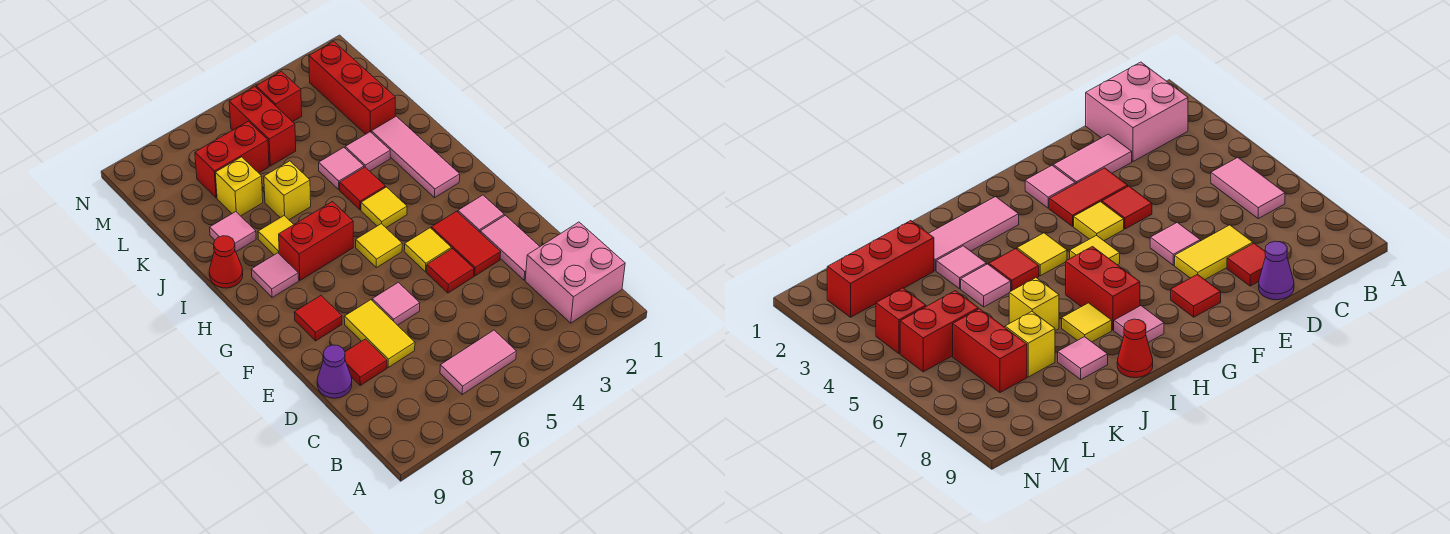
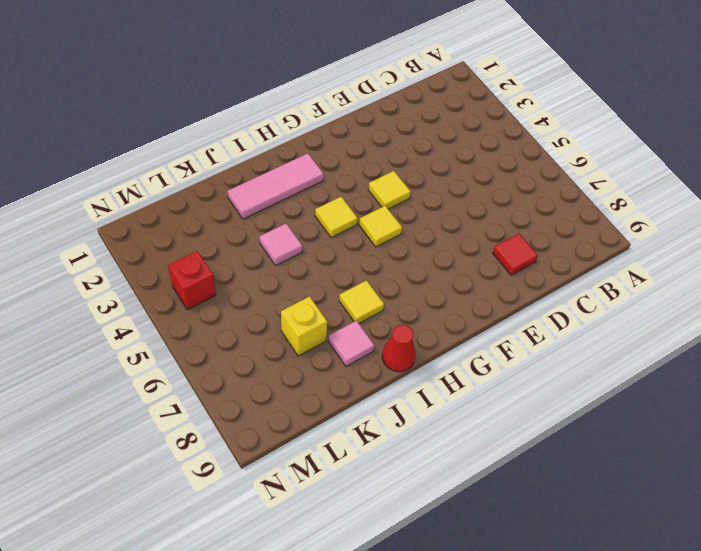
none -> pink brick B1:C2 level 1
none -> pink tile B5:B6 level 1
none -> pink tile D2:E2 level 1

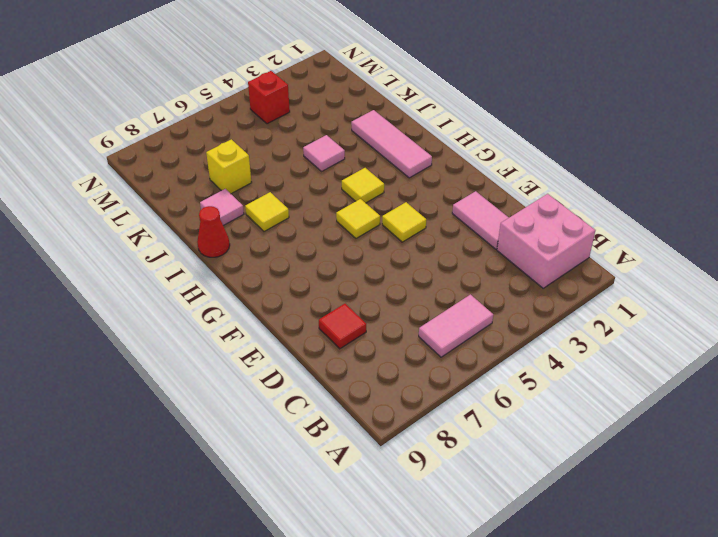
none -> yellow tile D7:E7 level 1
none -> purple cone D9 level 1
none -> red tile E3:F3 level 1

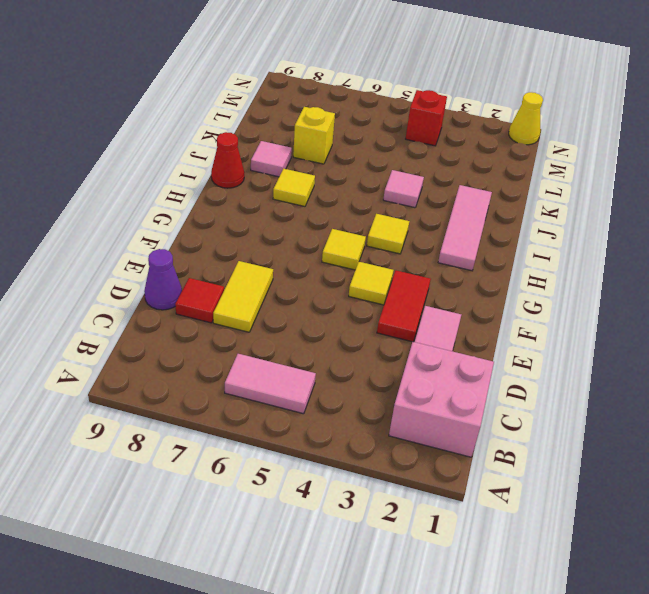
yellow cone N1 level 1 -> none
none -> red tile E4 level 1
none -> pink tile E6 level 1
none -> pink tile F2 level 1

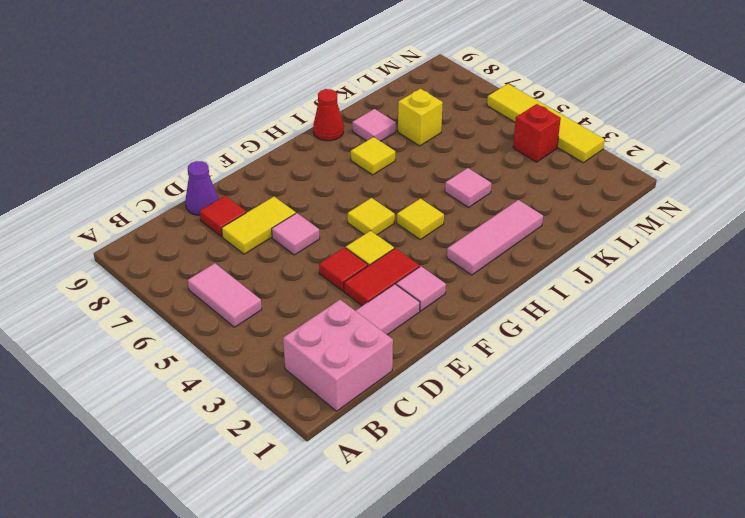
yellow tile N3:N6 level 1 -> none
none -> red tile F8 level 1
none -> red brick H6:H7 level 1
none -> pink tile H8 level 1

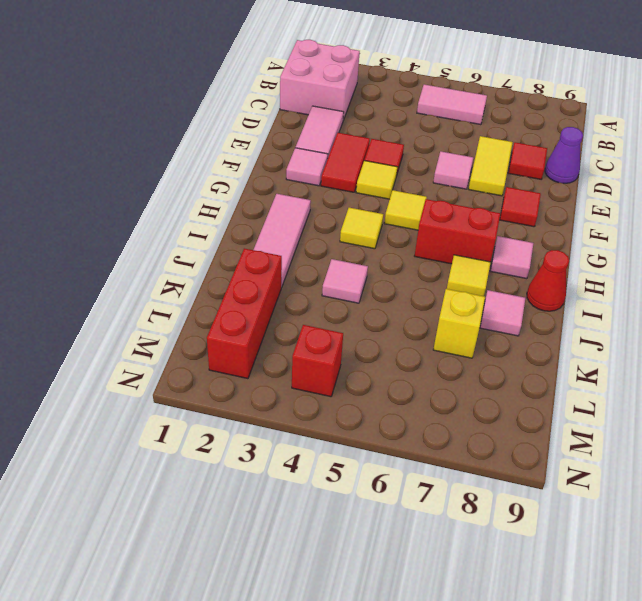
none -> red tile I4 level 1
none -> pink tile J3 level 1
none -> yellow brick J6 level 1

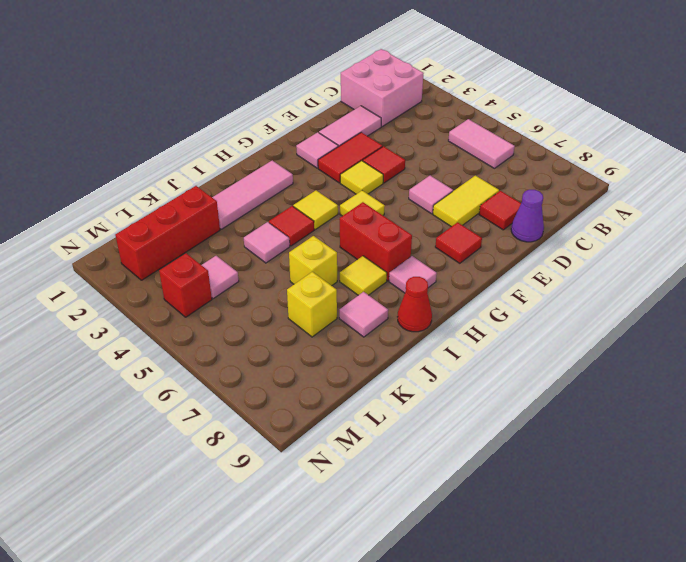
pink tile L4 level 1 -> pink tile J3 level 1
none -> red brick L5:M5 level 1
none -> red brick L6:L7 level 1

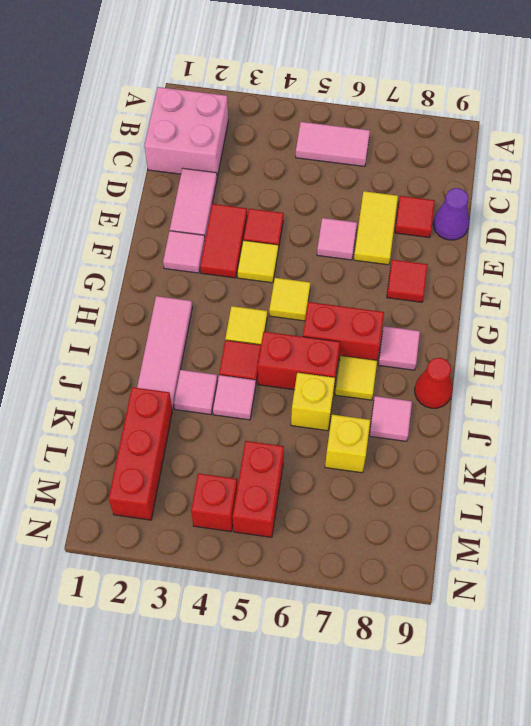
red brick I5:I6 level 1 -> red brick L6:L7 level 1

